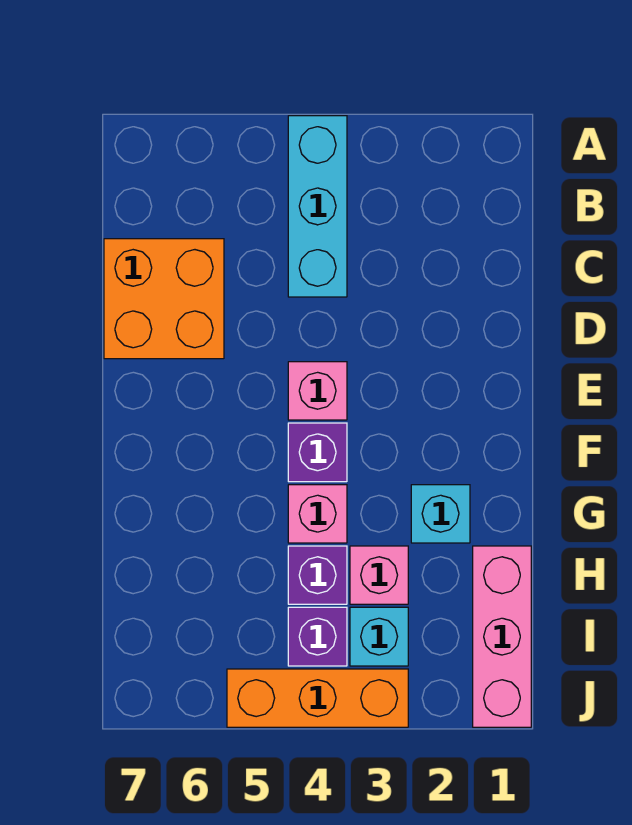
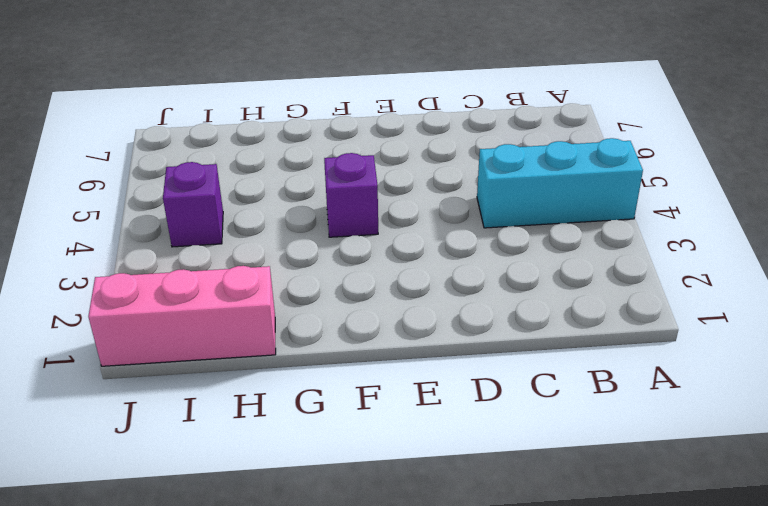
none -> orange brick C6:D7 level 1
none -> pink brick E4 level 1
none -> cyan brick G2 level 1

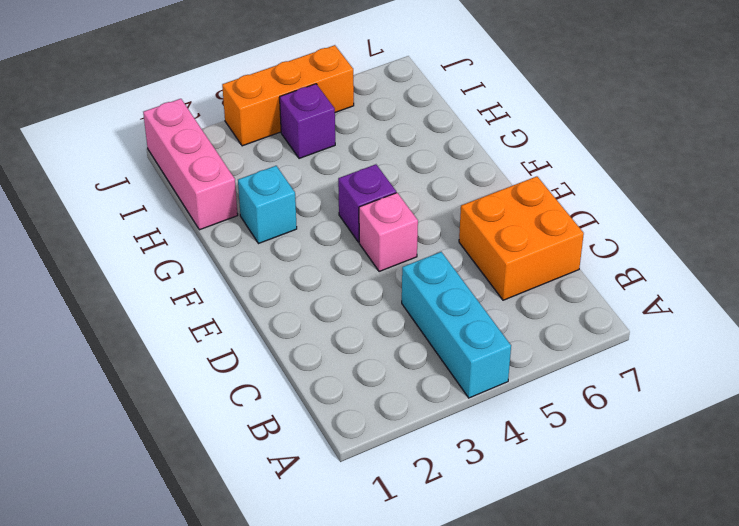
none -> pink brick G4 level 1
none -> pink brick H3 level 1
none -> purple brick H4 level 1

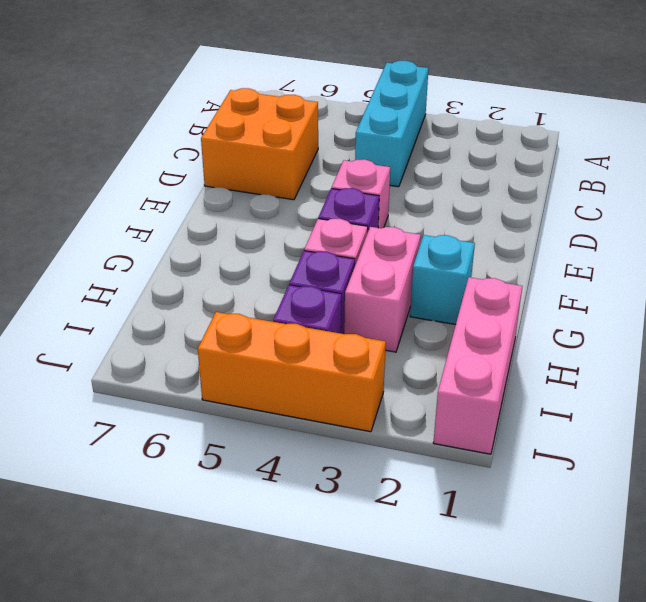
pink brick G3:H3 level 1 -> pink brick H3 level 1
none -> cyan brick I3 level 1

